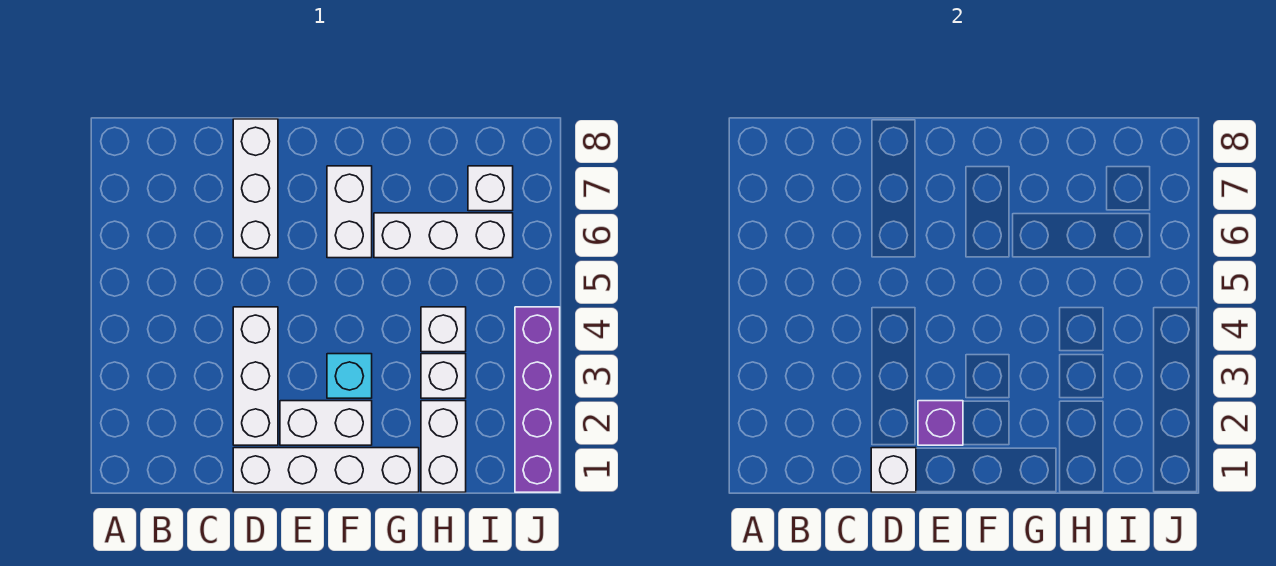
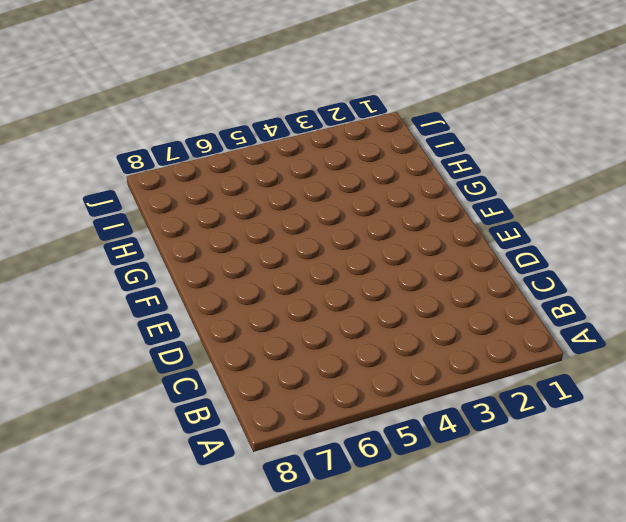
none -> white brick D1:G1 level 1
none -> white brick D2:D4 level 1
none -> white brick D6:D8 level 1

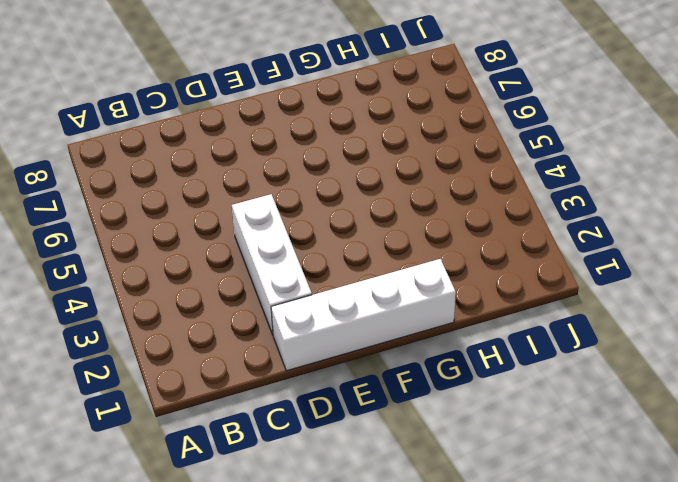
none -> white brick D6:D8 level 1
none -> white brick E2:F2 level 1
none -> cyan brick F3 level 1

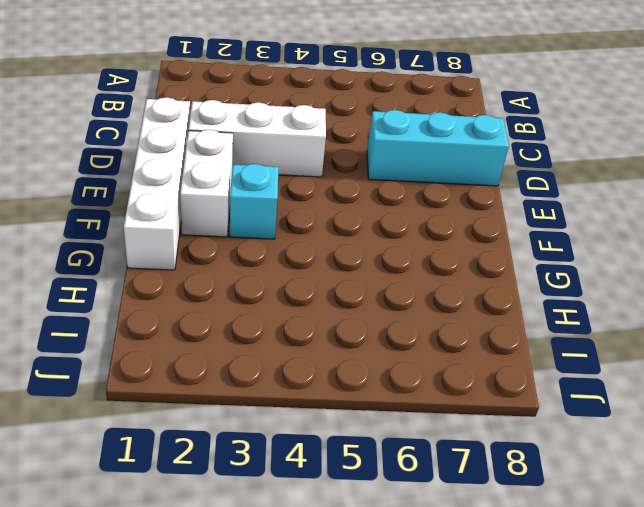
cyan brick D6:D8 level 1 -> white brick D6:D8 level 1
none -> white brick F6:F7 level 1
none -> white brick G6:I6 level 1
none -> white brick H1:H2 level 1

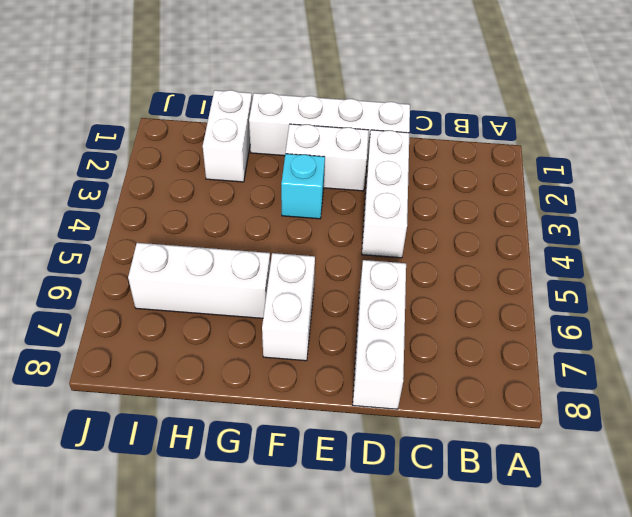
none -> white brick H3 level 1
none -> white brick H4 level 1
none -> white brick I7 level 1

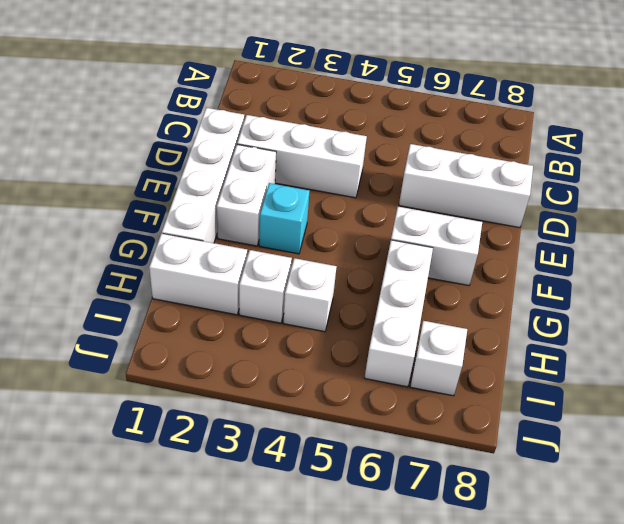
none -> purple brick J1:J4 level 1
none -> white brick D1 level 2
none -> purple brick E2 level 2

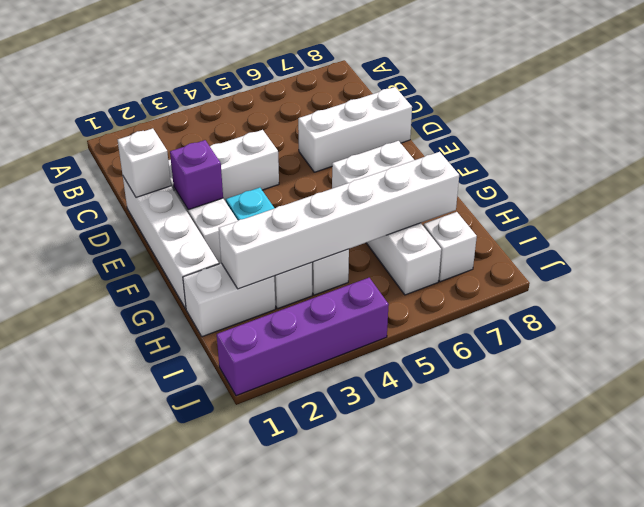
white brick H2:H7 level 2 -> none

